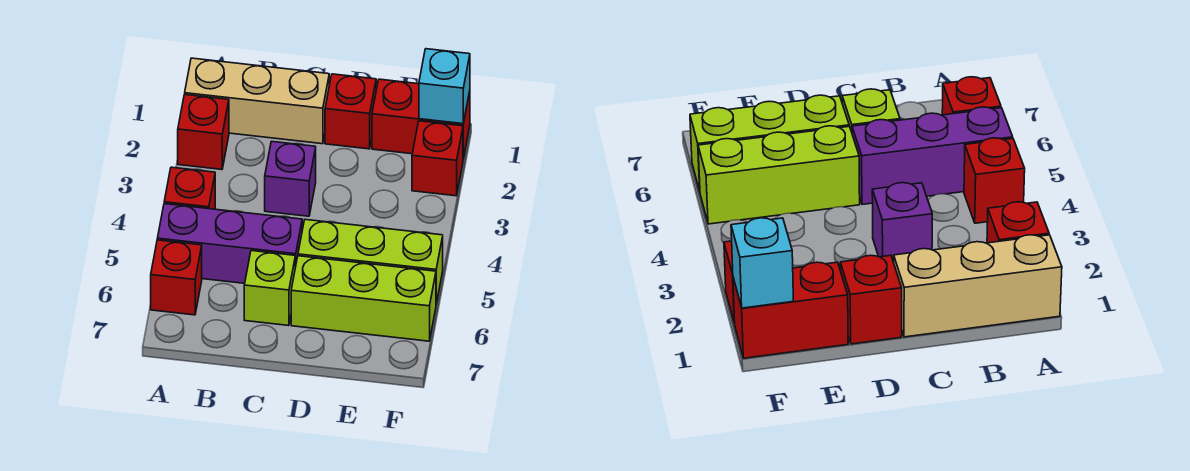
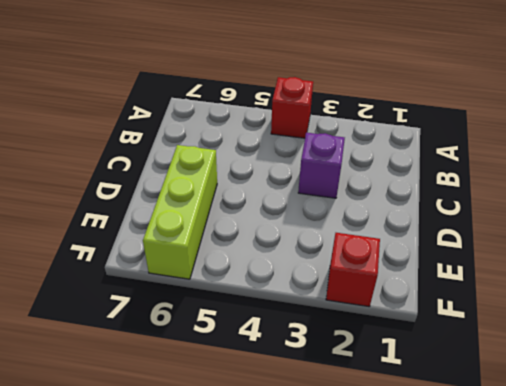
none -> tan brick A1:C1 level 1
none -> red brick A2 level 1
none -> purple brick A5:C5 level 1

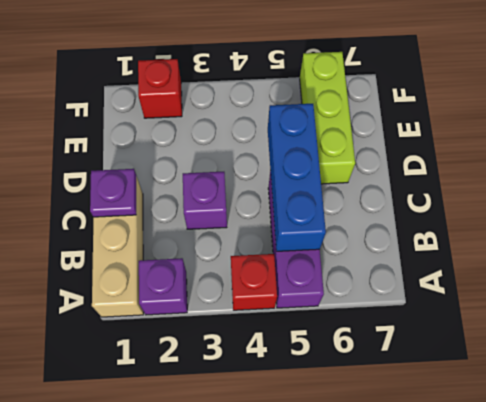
purple brick A2 level 1 -> red brick A2 level 1
blue brick B5:D5 level 2 -> none
purple plate C1 level 2 -> none
none -> red brick A6 level 1
none -> lime brick C6 level 1
none -> red brick D1 level 1

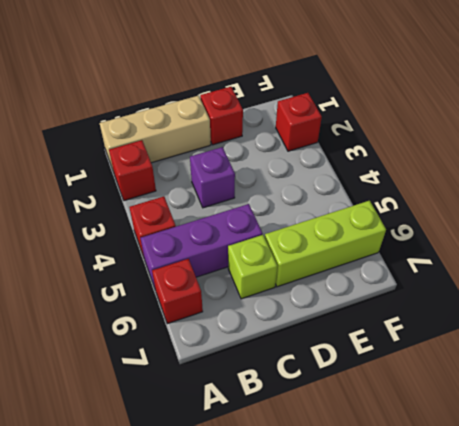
none -> lime brick D5:F5 level 1
none -> red brick E1:F1 level 1
none -> cyan brick F1 level 2

